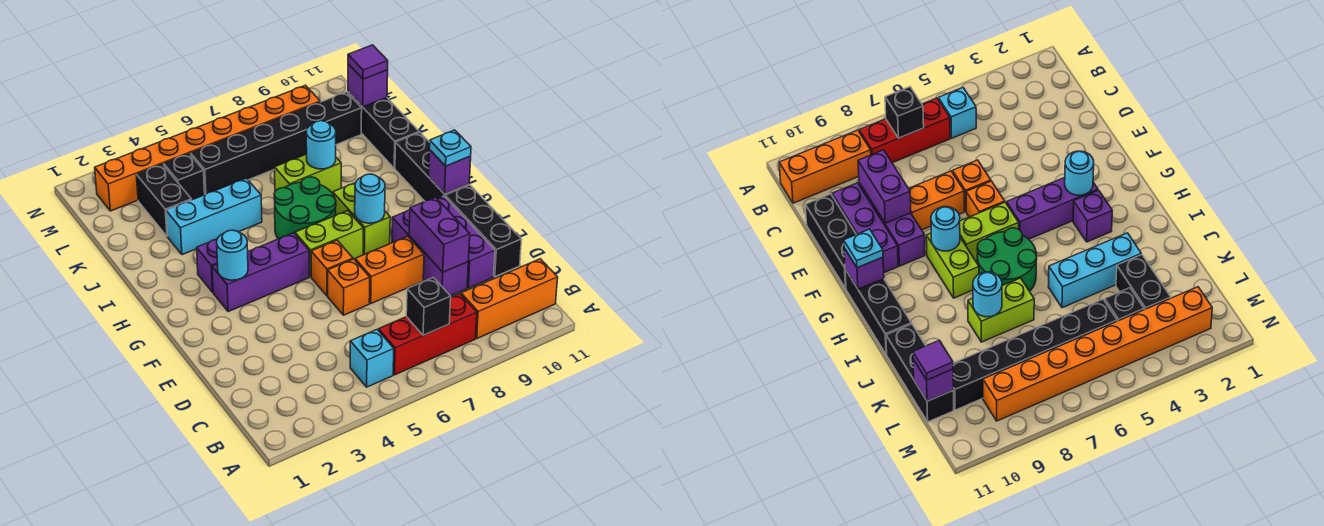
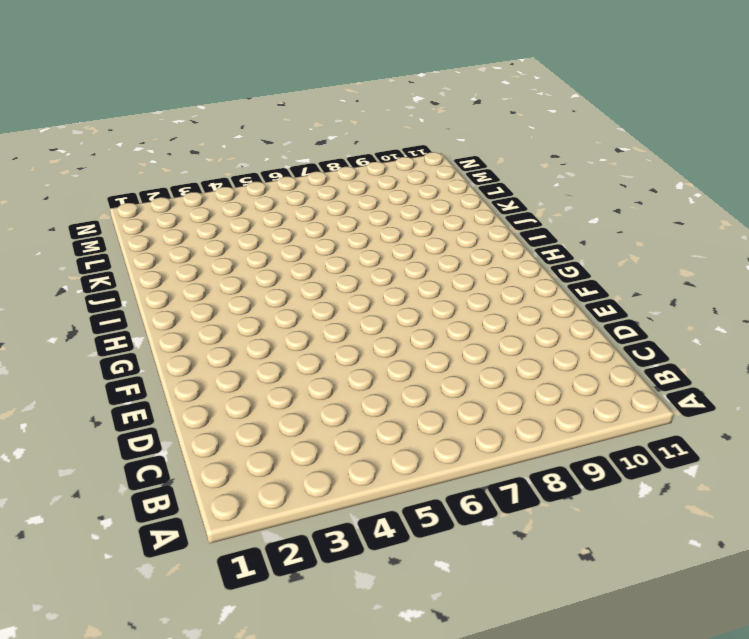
none -> cyan brick B5 level 1
none -> red brick B6:B8 level 1
none -> orange brick B9:B11 level 1
none -> purple brick D9:F9 level 1

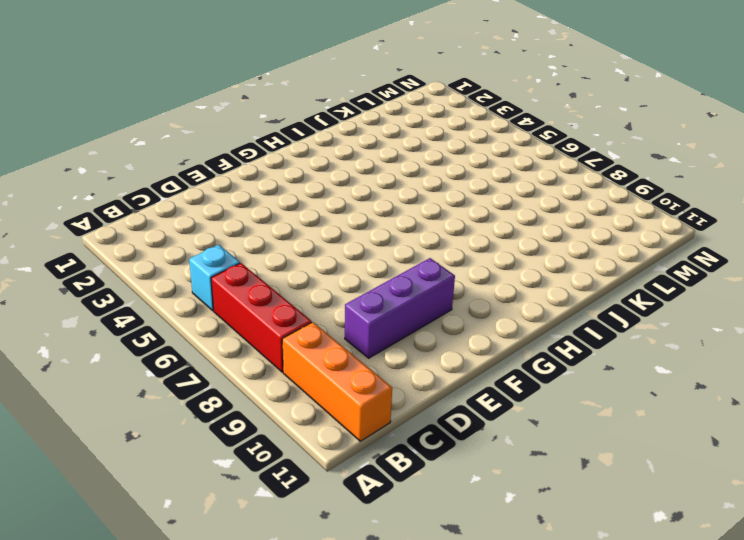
none -> purple brick D10:F10 level 1
none -> black brick D11:F11 level 1
none -> orange brick E6 level 1
none -> orange brick E7:E8 level 1

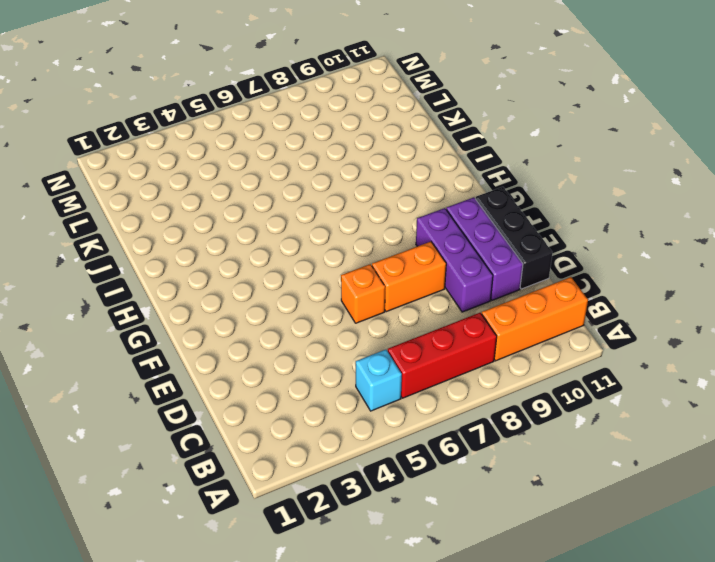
none -> orange brick F6 level 1
none -> purple brick G3:G5 level 1
none -> lime brick G6:G7 level 1
none -> lime brick G8:H8 level 1

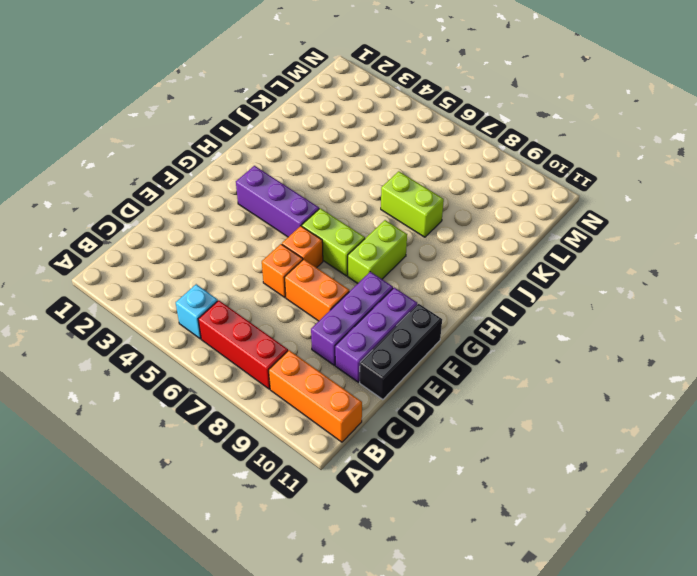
none -> black brick G11:I11 level 1
none -> purple brick H3 level 1
none -> green round brick H6:I7 level 1
none -> cyan brick J3:J5 level 1

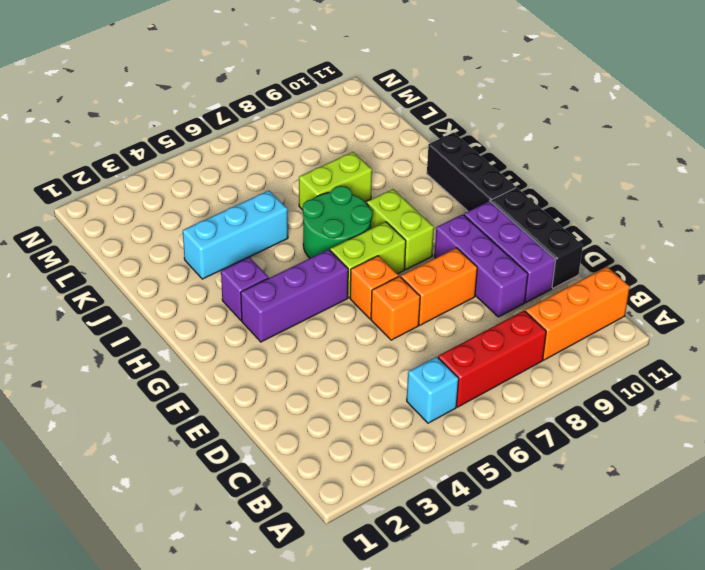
none -> black brick J11:L11 level 1
none -> black brick K3:L3 level 1
none -> black brick L4 level 1
none -> black brick L5:L10 level 1

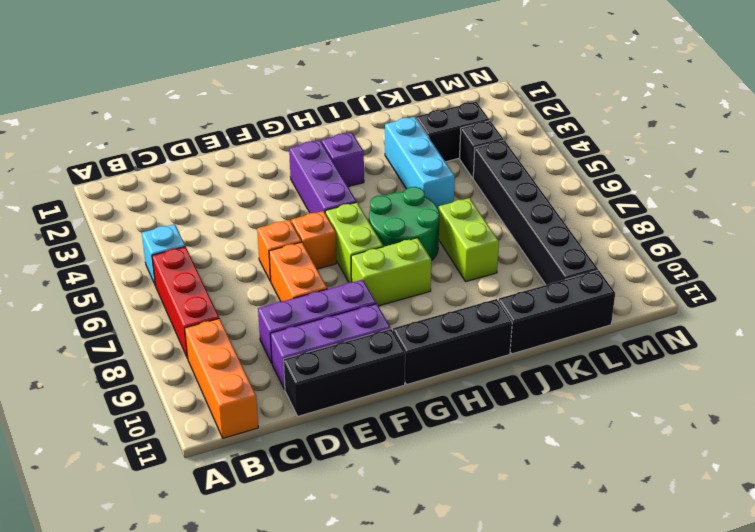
none -> orange brick M2:M9 level 1
none -> black brick B7 level 2
none -> purple brick D9:E9 level 2
none -> cyan round brick G3 level 2

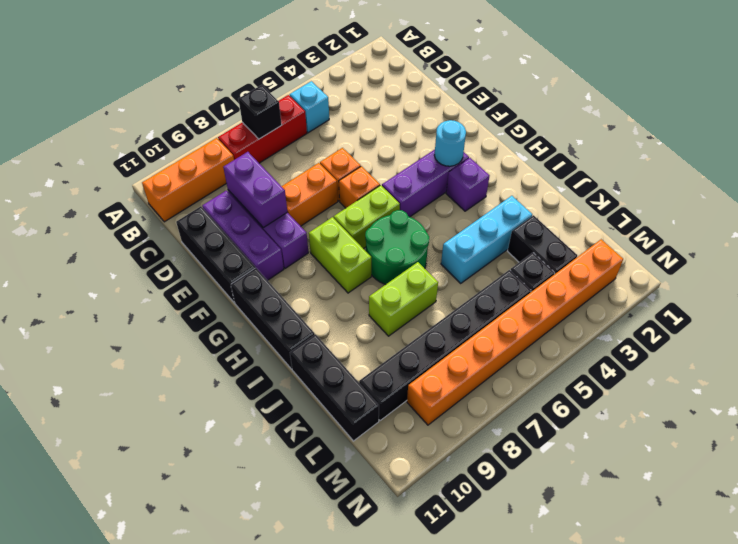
none -> cyan round brick G8 level 2
none -> purple brick G11 level 2
none -> cyan round brick J8 level 2
none -> purple brick L11 level 2

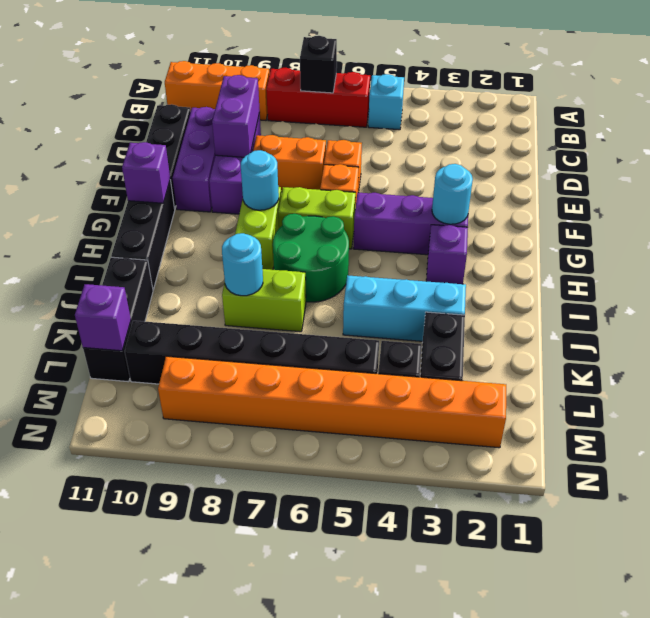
none -> cyan plate G11 level 3
none -> purple tile L11 level 3

